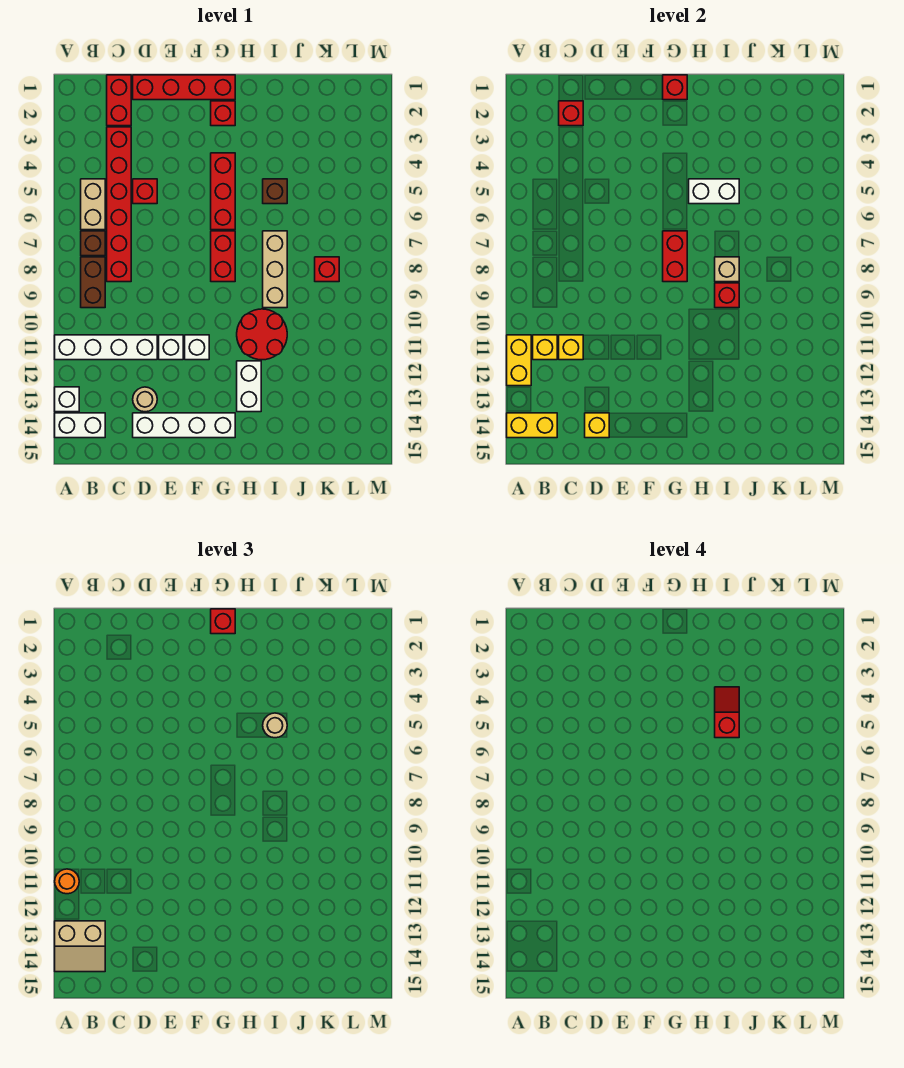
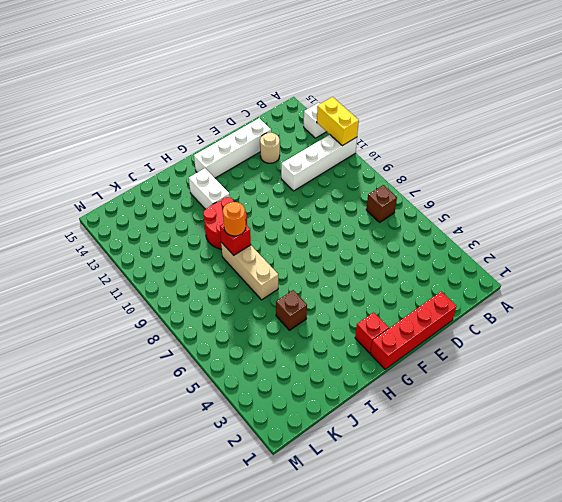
orange round brick I9 level 3 -> orange round brick A11 level 3
none -> white brick A14:B14 level 1
none -> tan brick B5:B6 level 1
none -> brown brick B8:B9 level 1
none -> red brick C1:C2 level 1

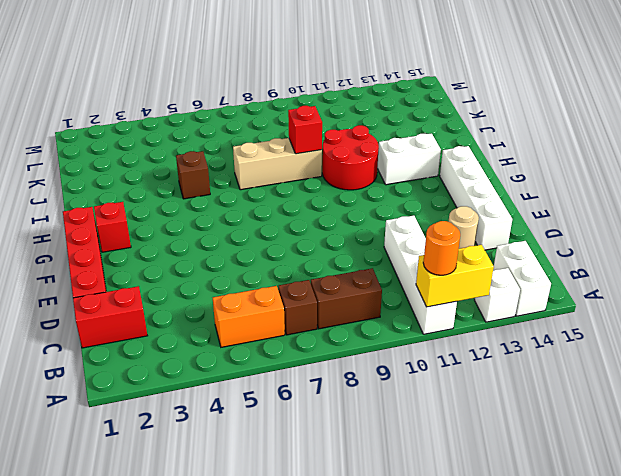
orange brick B5:B6 level 1 -> tan brick B5:B6 level 1
none -> red brick C3:C8 level 1
none -> red brick D5 level 1
none -> white brick E11 level 1
none -> white brick F11 level 1

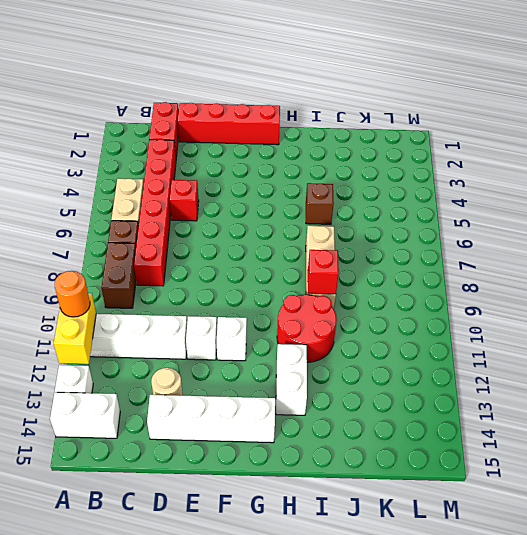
none -> red brick G2 level 1
none -> red brick G4:G6 level 1
none -> red brick G7:G8 level 1
none -> red brick K8 level 1

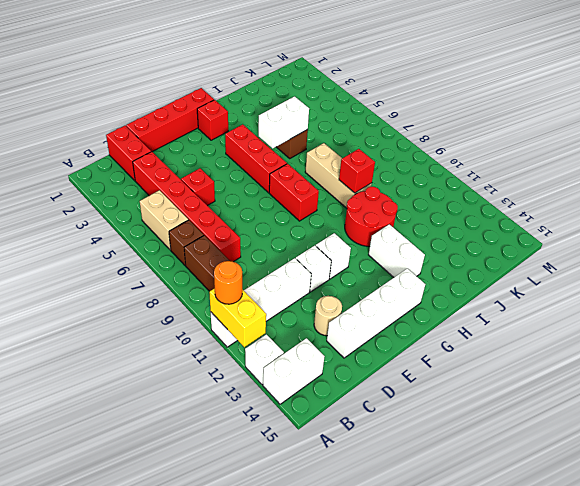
none -> red brick K8 level 1
none -> yellow brick A14:B14 level 2
none -> yellow brick B11 level 2
none -> red brick C2 level 2

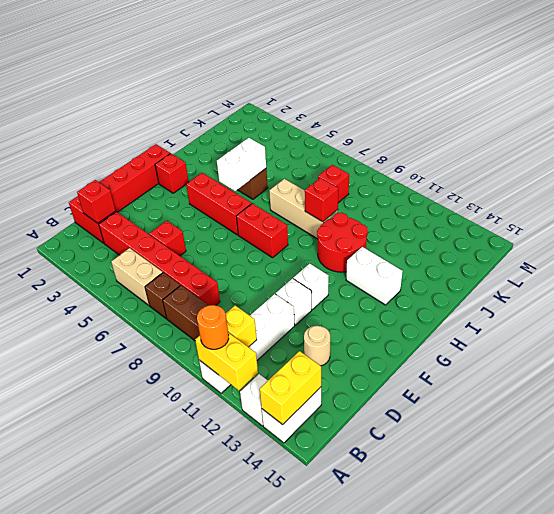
none -> white brick D14:G14 level 1
none -> yellow brick C11 level 2
none -> yellow brick D14 level 2
none -> red brick G1 level 2

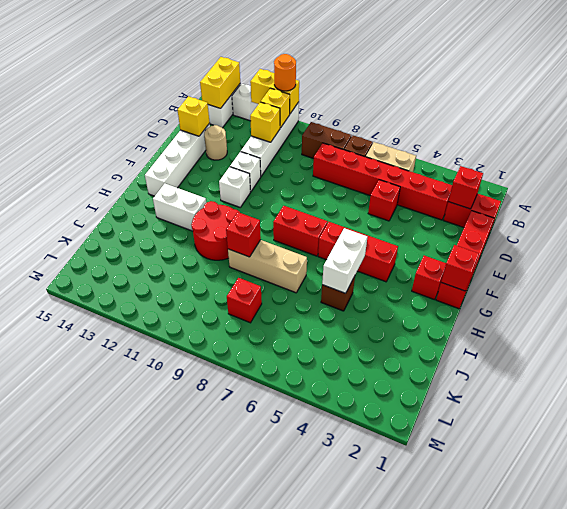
none -> red brick G7:G8 level 2
none -> tan brick I8 level 2
none -> tan slope A13:B14 level 3 top 13
none -> red brick G1 level 3

